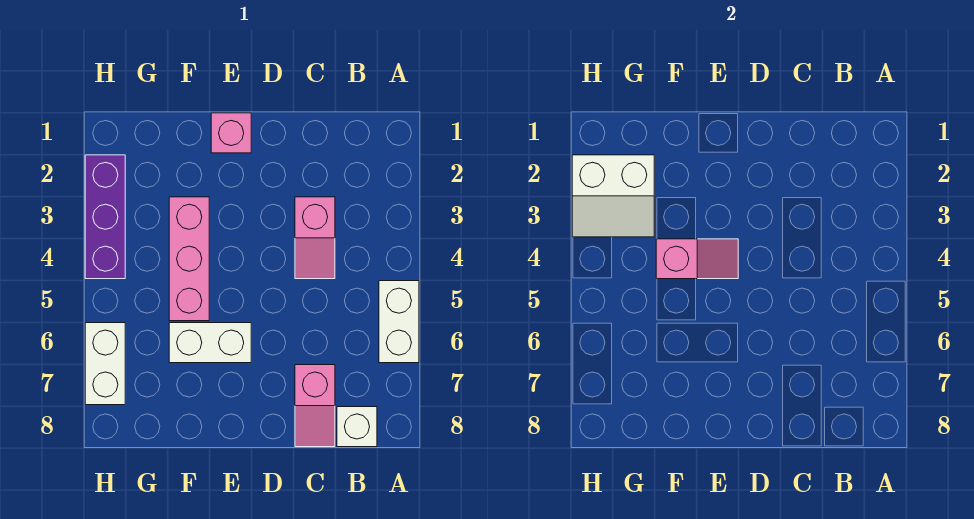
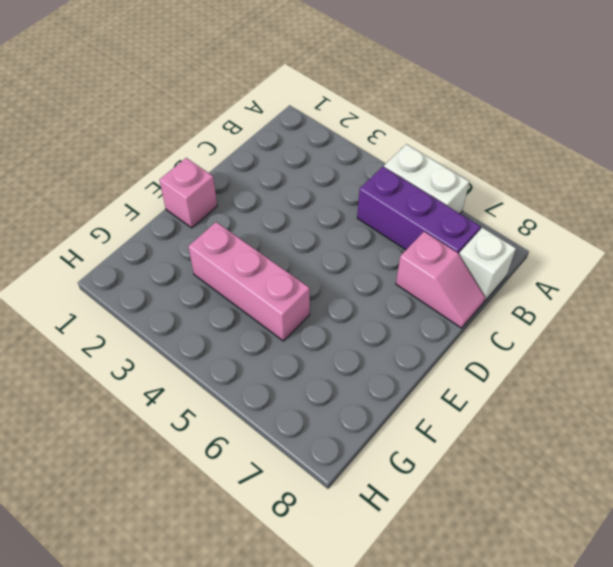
purple brick B5:B7 level 1 -> purple brick H2:H4 level 1
none -> pink slope C3:C4 level 1 top 3
none -> white brick E6:F6 level 1

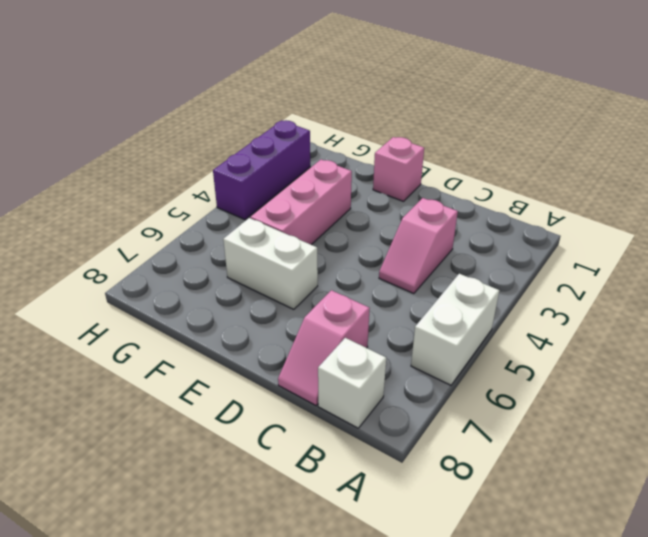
none -> white brick H6:H7 level 1
none -> pink slope E4:F4 level 2 top F

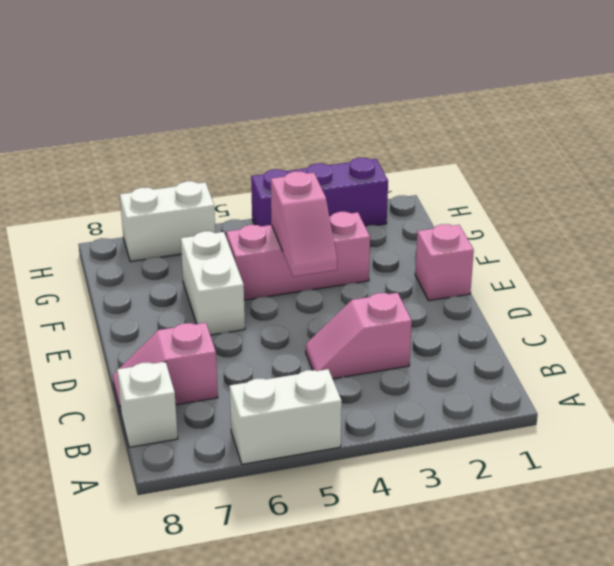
none -> white slope G2:H3 level 2 top 2

